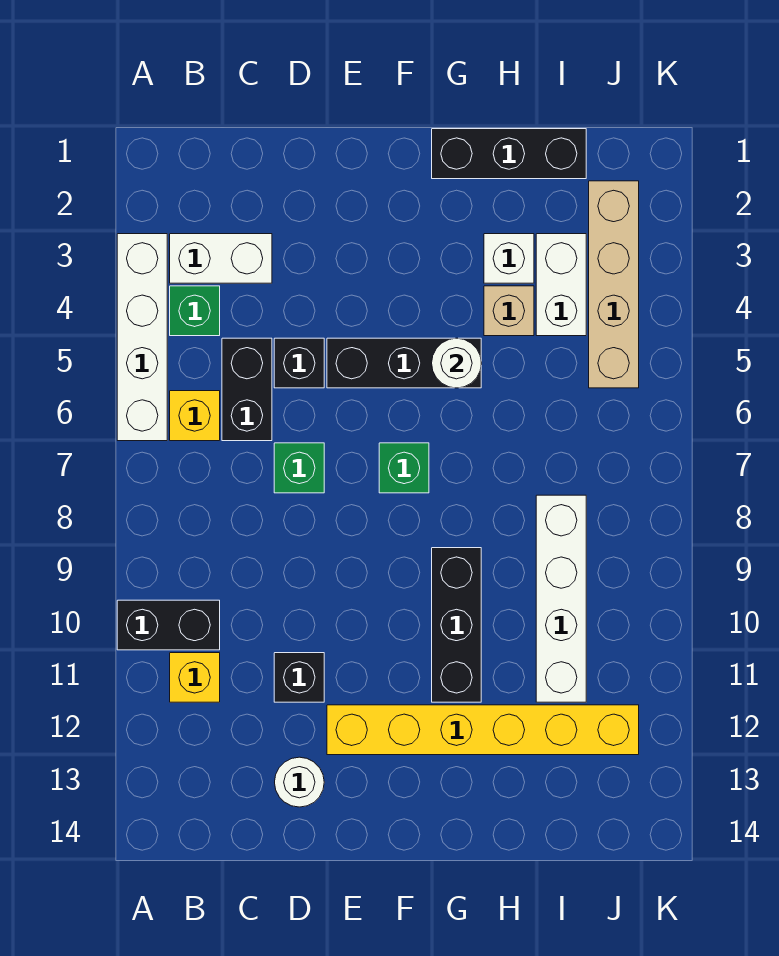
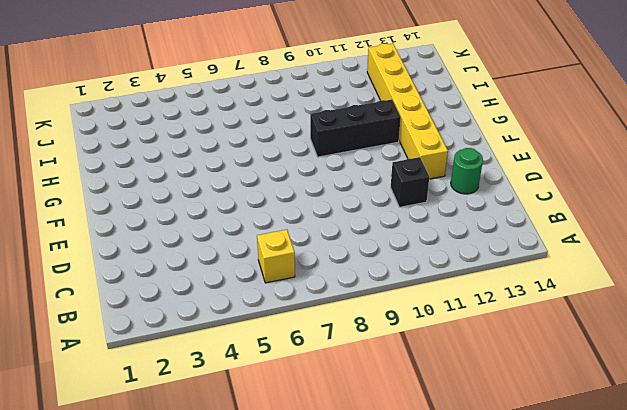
green round brick D13 level 1 -> white round brick D13 level 1
none -> white brick A3:A6 level 1
none -> black brick A10:B10 level 1
none -> white brick B3:C3 level 1

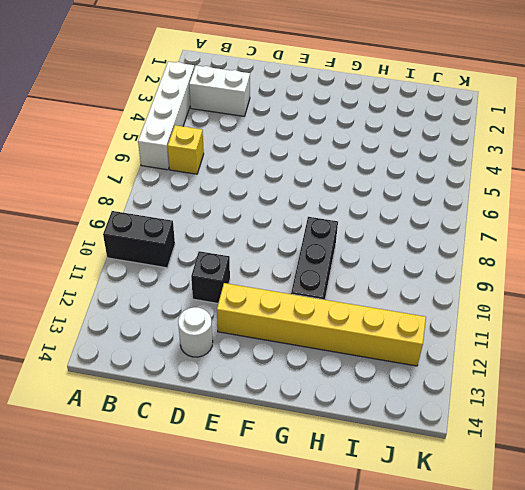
none -> green brick B4 level 1
none -> yellow brick B11 level 1
none -> black brick C5:C6 level 1

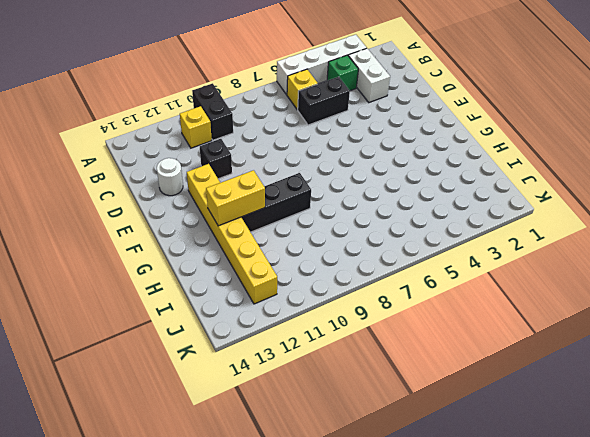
yellow brick G11:G12 level 2 -> none
none -> black brick D5 level 1
none -> green brick D7 level 1
none -> black brick E5:G5 level 1

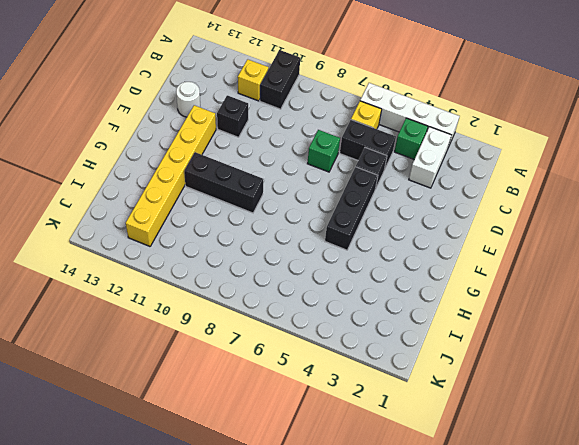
none -> green brick F7 level 1
none -> black brick G1:I1 level 1
none -> white brick H3 level 1

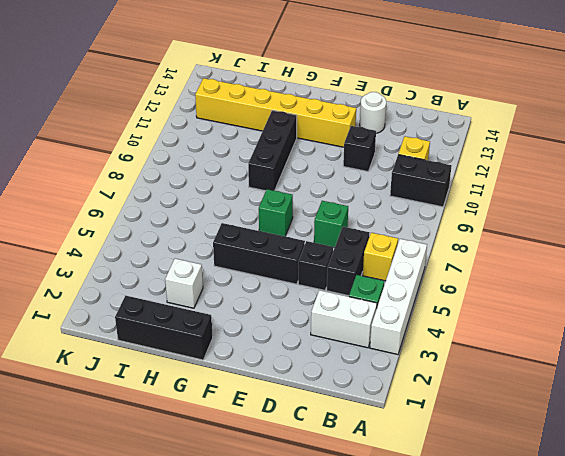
none -> tan brick H4 level 1
none -> white brick I3:I4 level 1
none -> white brick I8:I11 level 1

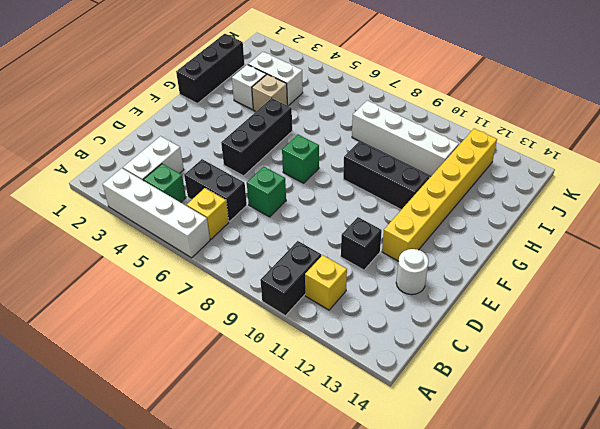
none -> black brick D5 level 1
none -> tan brick J2:J5 level 1
none -> white round brick G5 level 2

